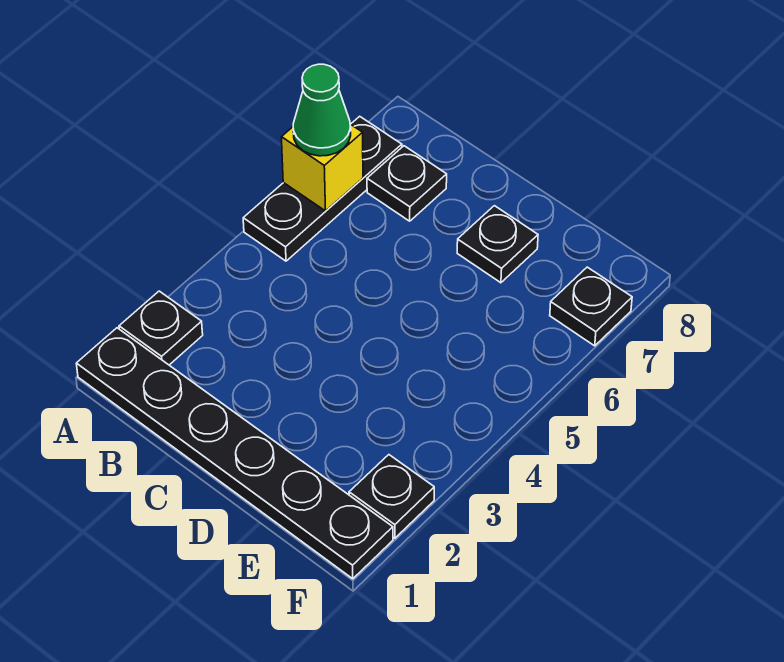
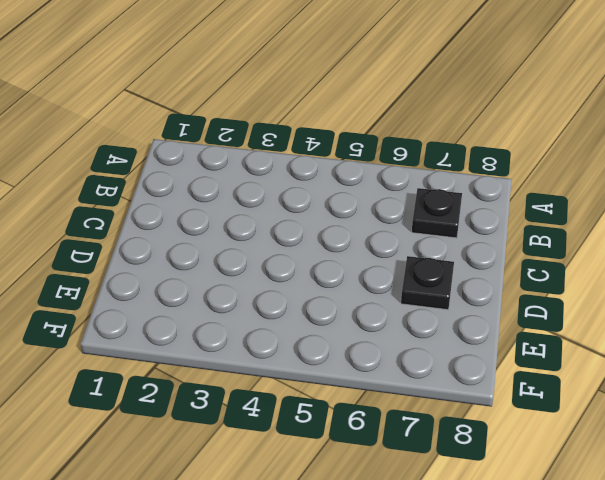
none -> black plate A1:F1 level 1
none -> black plate A2 level 1

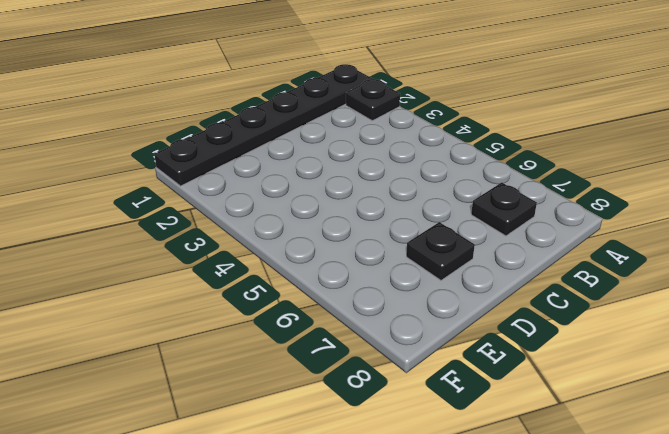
none -> black plate A5:A7 level 1
none -> black plate F2 level 1

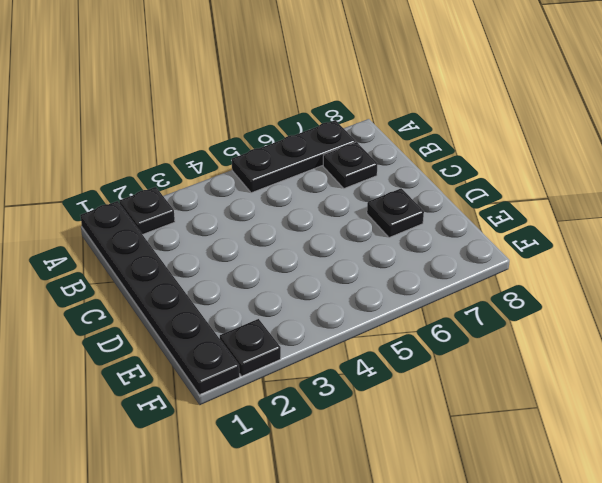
none -> black plate F7 level 1
none -> yellow brick A6 level 2

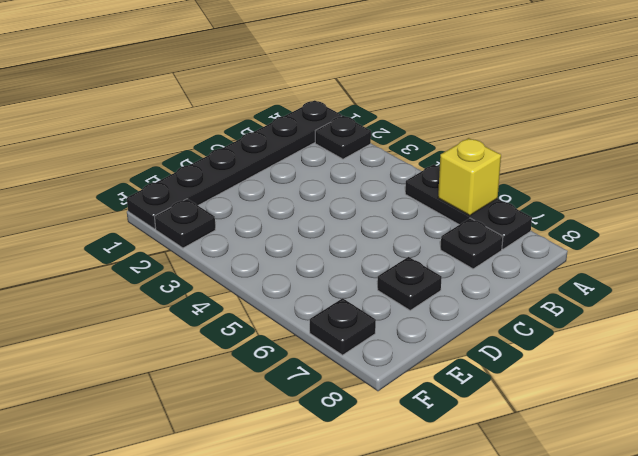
none -> green cone A6 level 3

